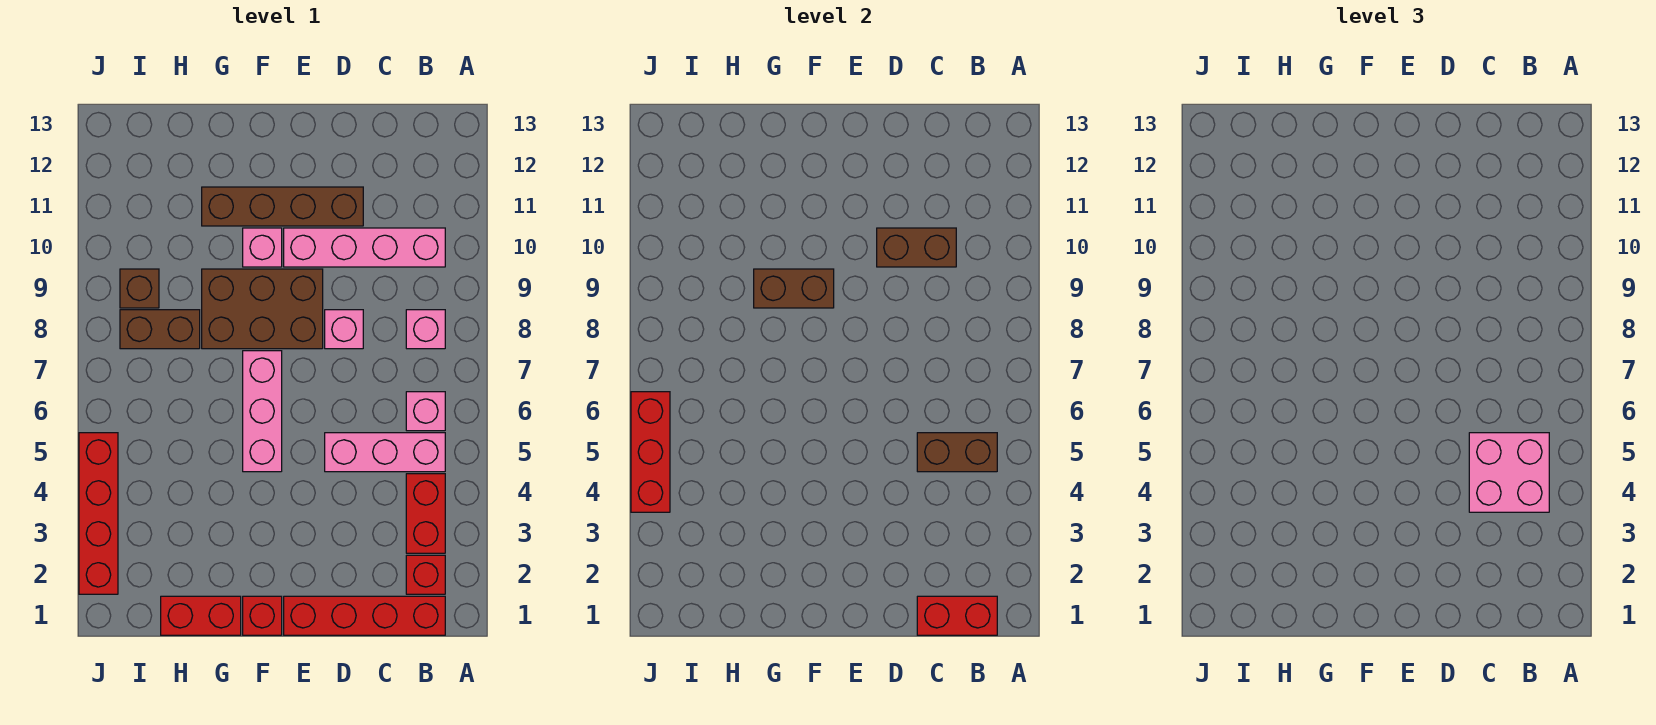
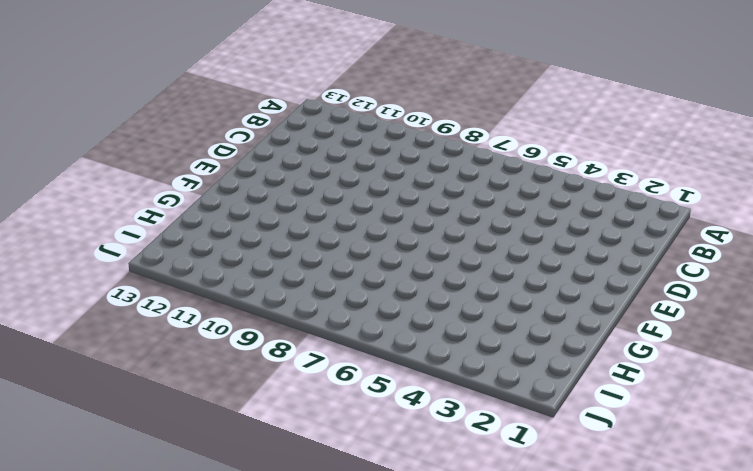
none -> red brick B1:E1 level 1
none -> red brick B2 level 1
none -> red brick B3:B4 level 1

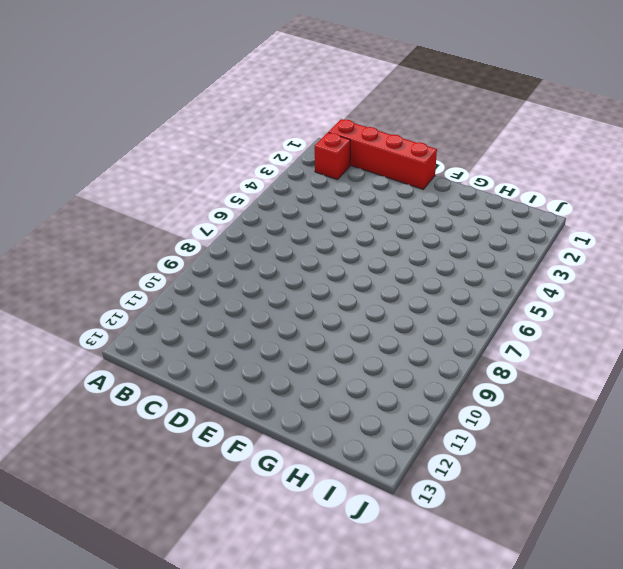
none -> red brick B3:B4 level 1
none -> pink brick B5:D5 level 1
none -> pink brick B6 level 1

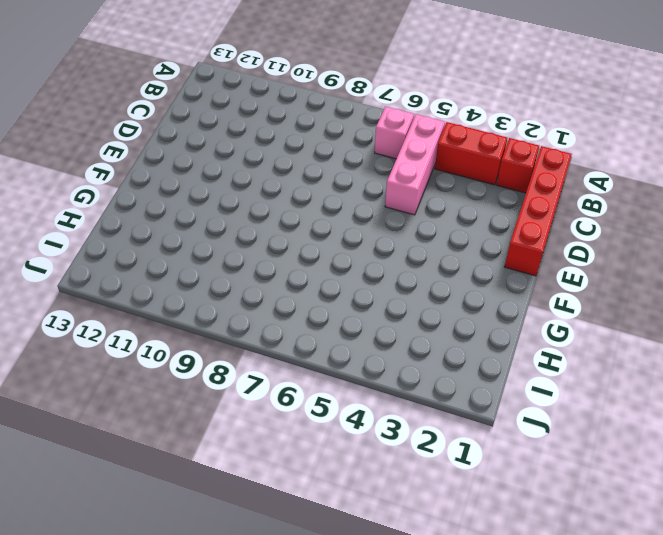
none -> pink brick B8 level 1
none -> pink brick B10:E10 level 1
none -> pink brick D8 level 1

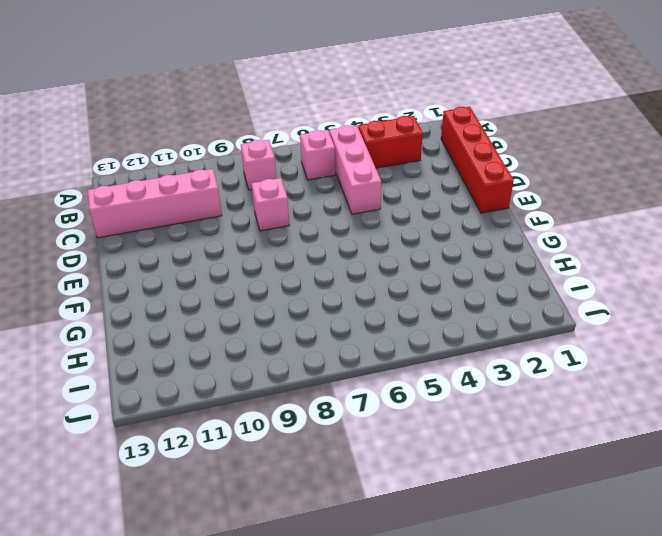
pink brick C10:C13 level 1 -> pink brick B10:E10 level 1
none -> red brick B2 level 1
none -> brown brick D11:G11 level 1
none -> brown brick E8:G9 level 1

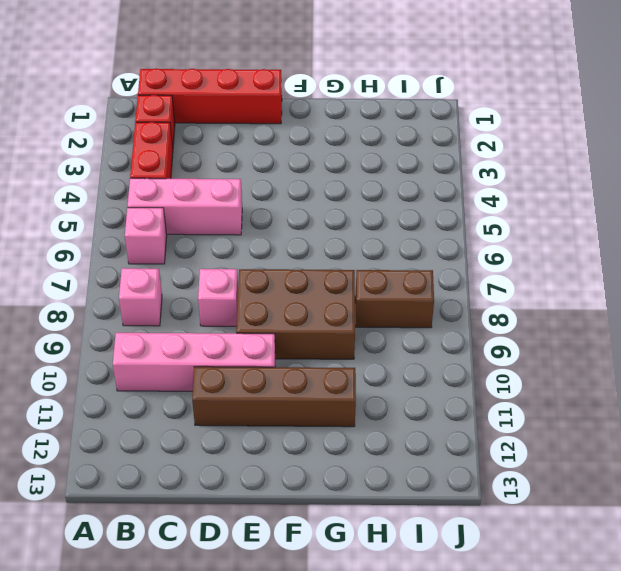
none -> red brick F1 level 1
none -> pink brick F5:F7 level 1
none -> pink brick F10 level 1

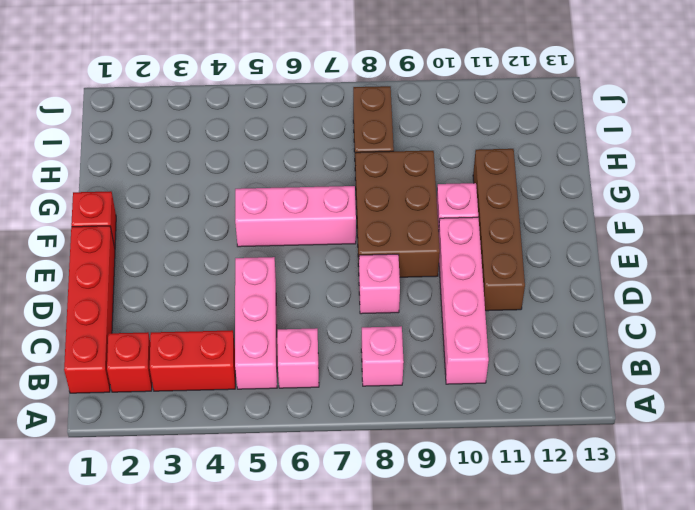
none -> red brick G1:H1 level 1
none -> brown brick I9 level 1
none -> red brick J2:J5 level 1

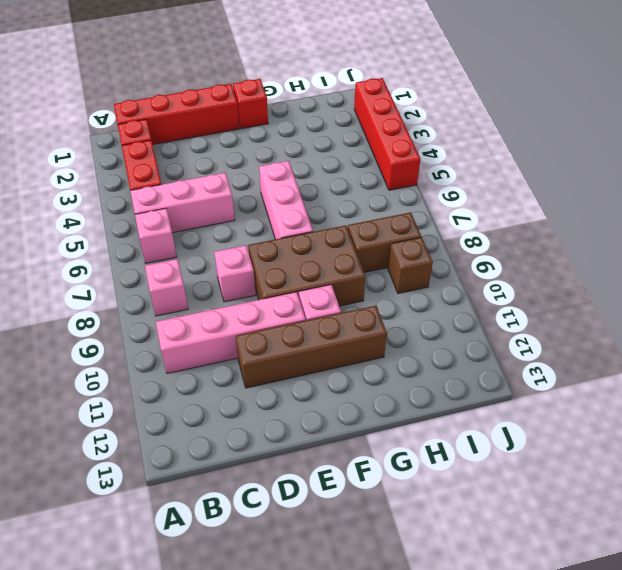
none -> red brick G1:H1 level 1
none -> red brick B1:C1 level 2
none -> brown brick B5:C5 level 2

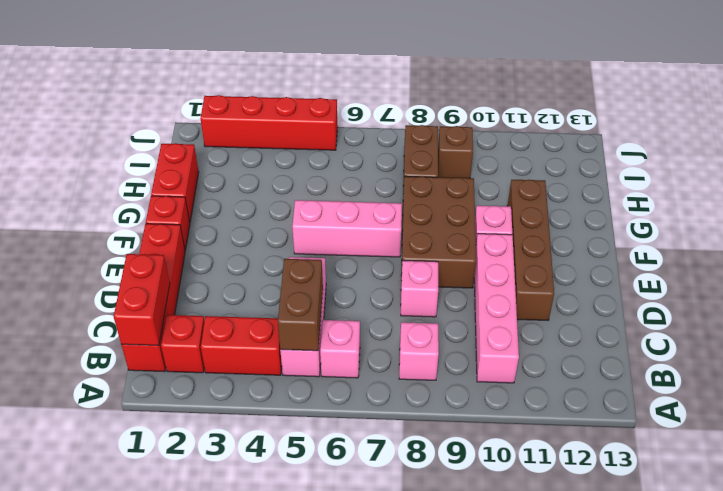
none -> brown brick C10:D10 level 2
none -> brown brick F9:G9 level 2
none -> red brick J4:J6 level 2

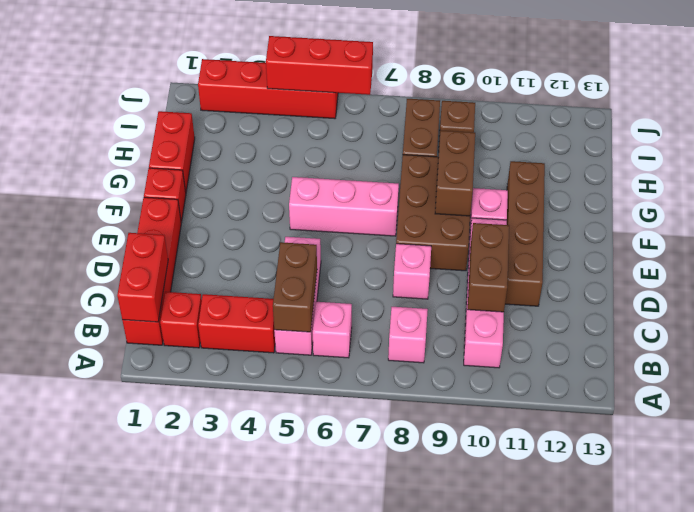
none -> pink brick B4:C5 level 3

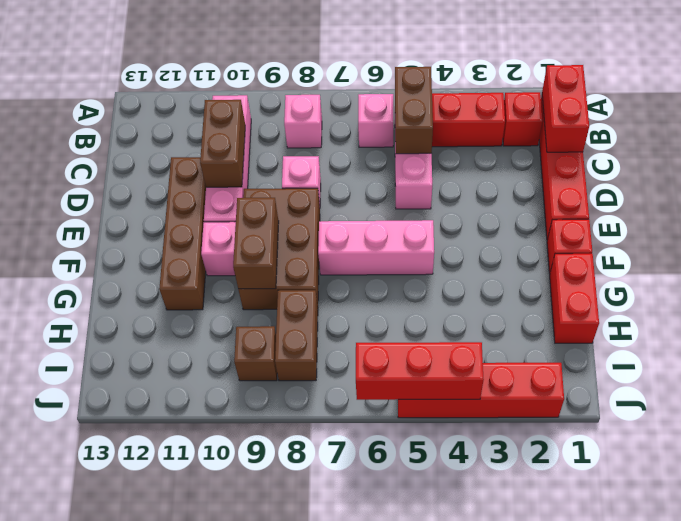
none -> pink brick B4:C5 level 3

